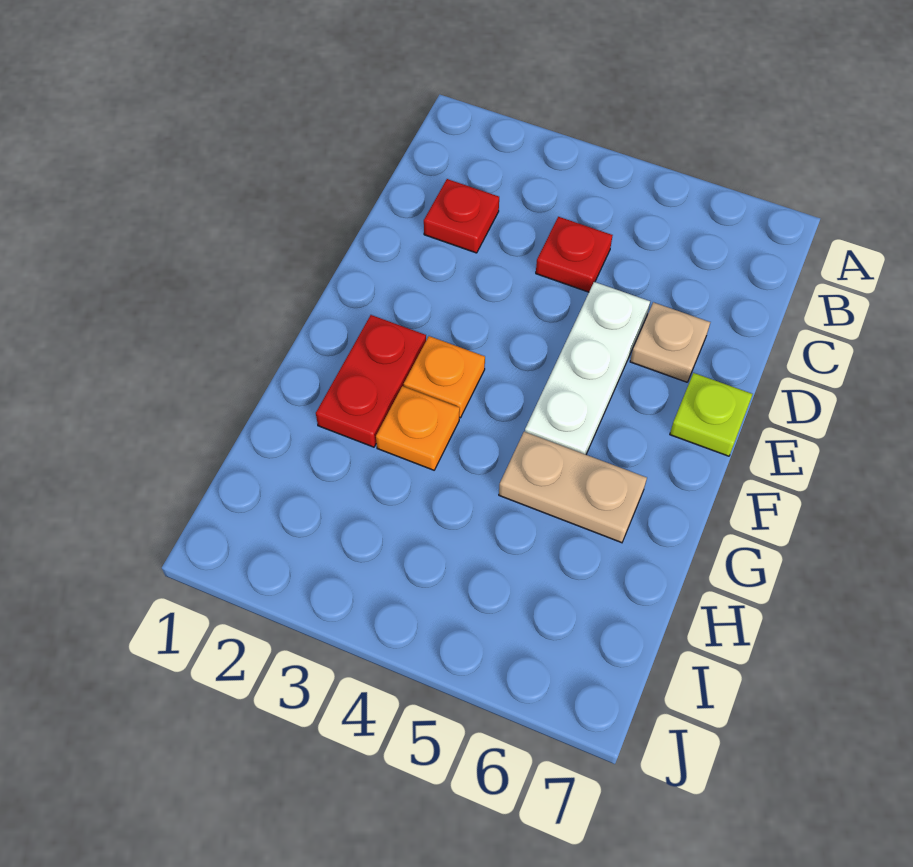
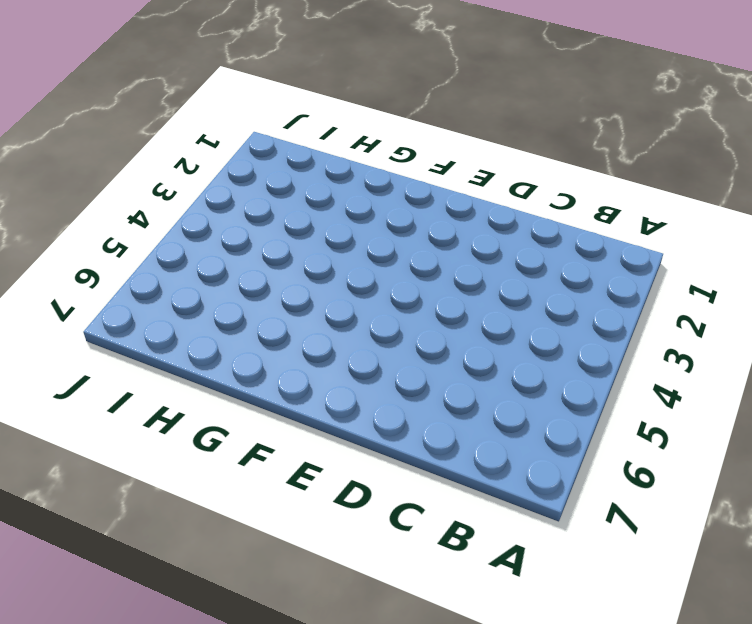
none -> red plate C2 level 1
none -> red plate C4 level 1

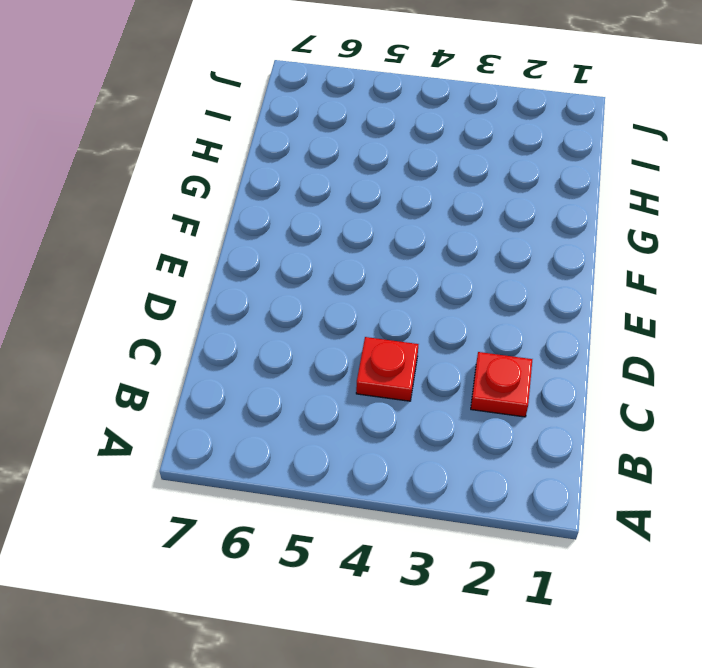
none -> white plate D5:F5 level 1
none -> tan plate D6 level 1

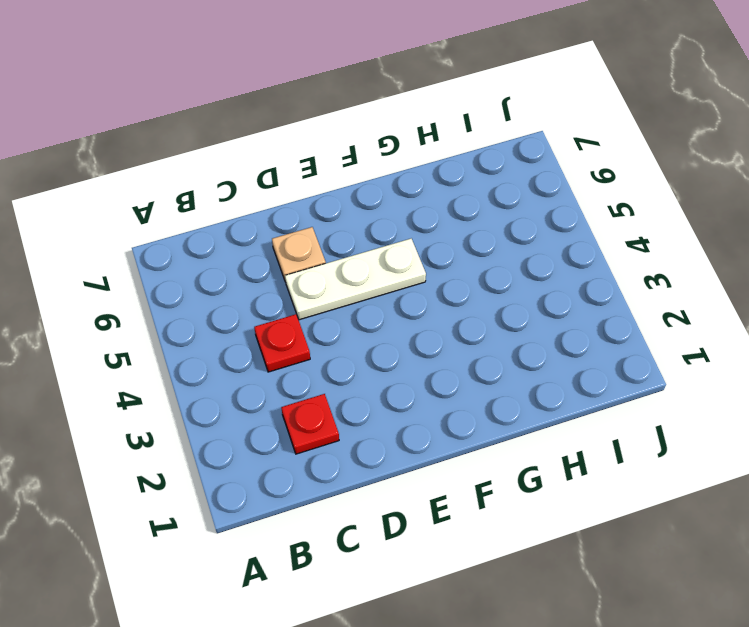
none -> lime plate E7 level 1
none -> red plate F2:G2 level 1

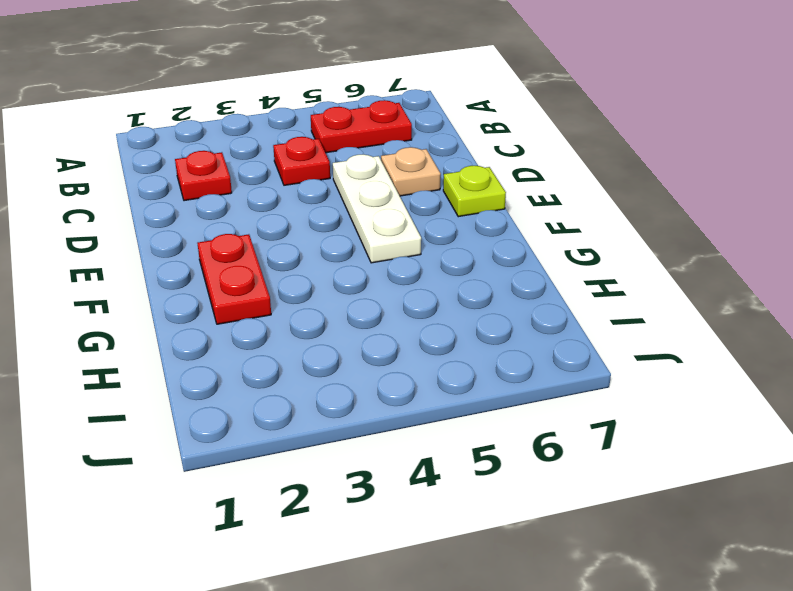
red plate B5:B6 level 1 -> none
none -> orange plate F3 level 1
none -> orange plate G3 level 1

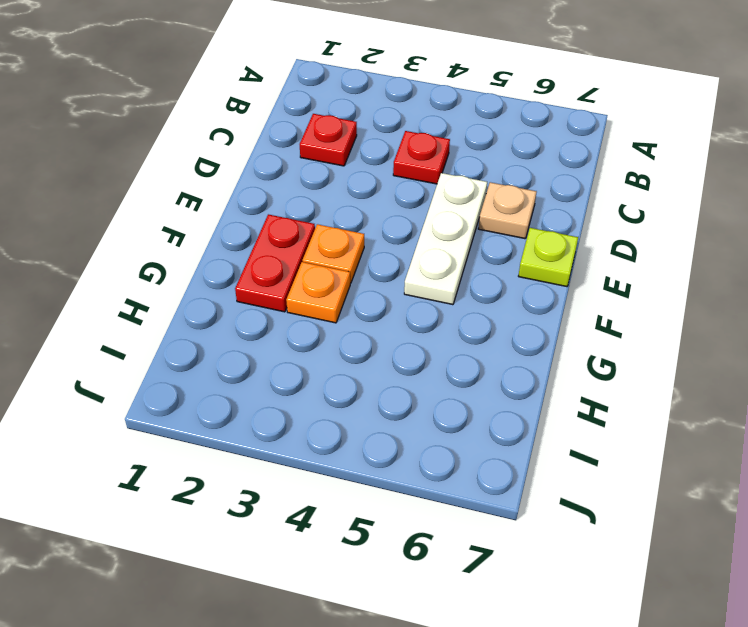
none -> tan plate G5:G6 level 1

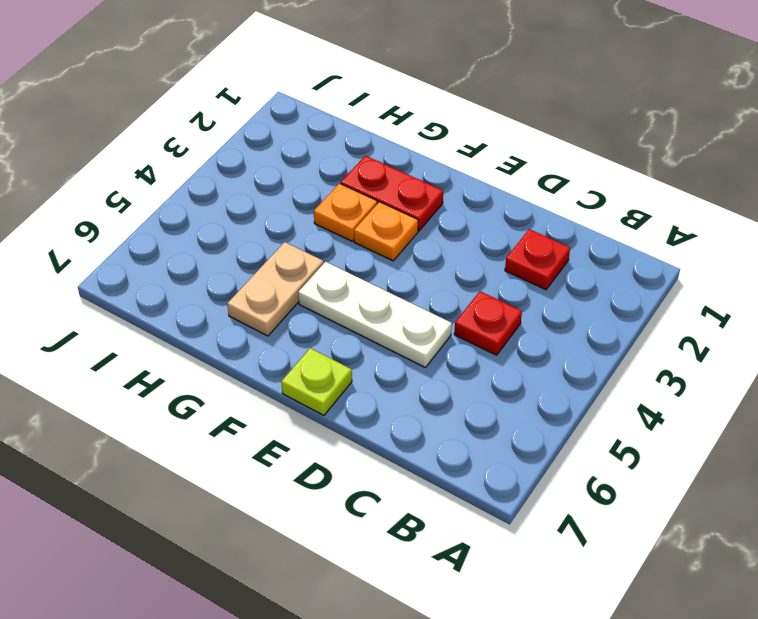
none -> tan plate D6 level 1

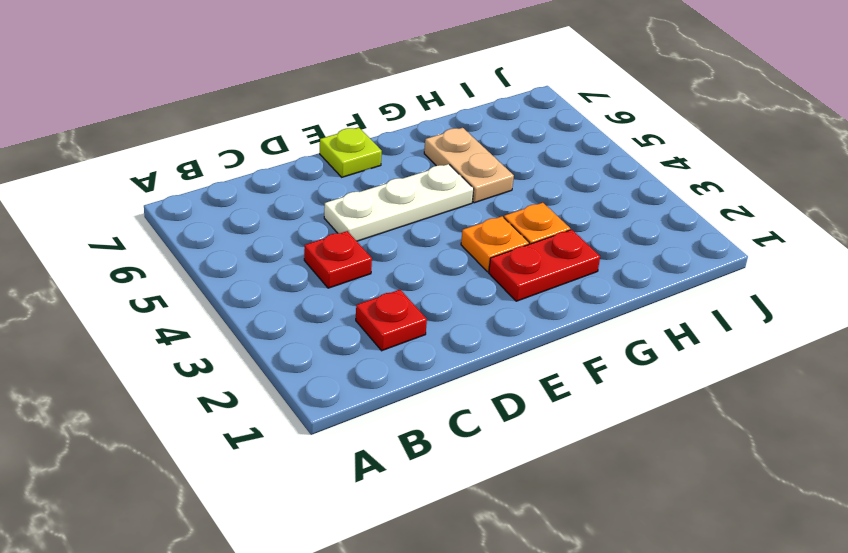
none -> tan plate D6 level 1

